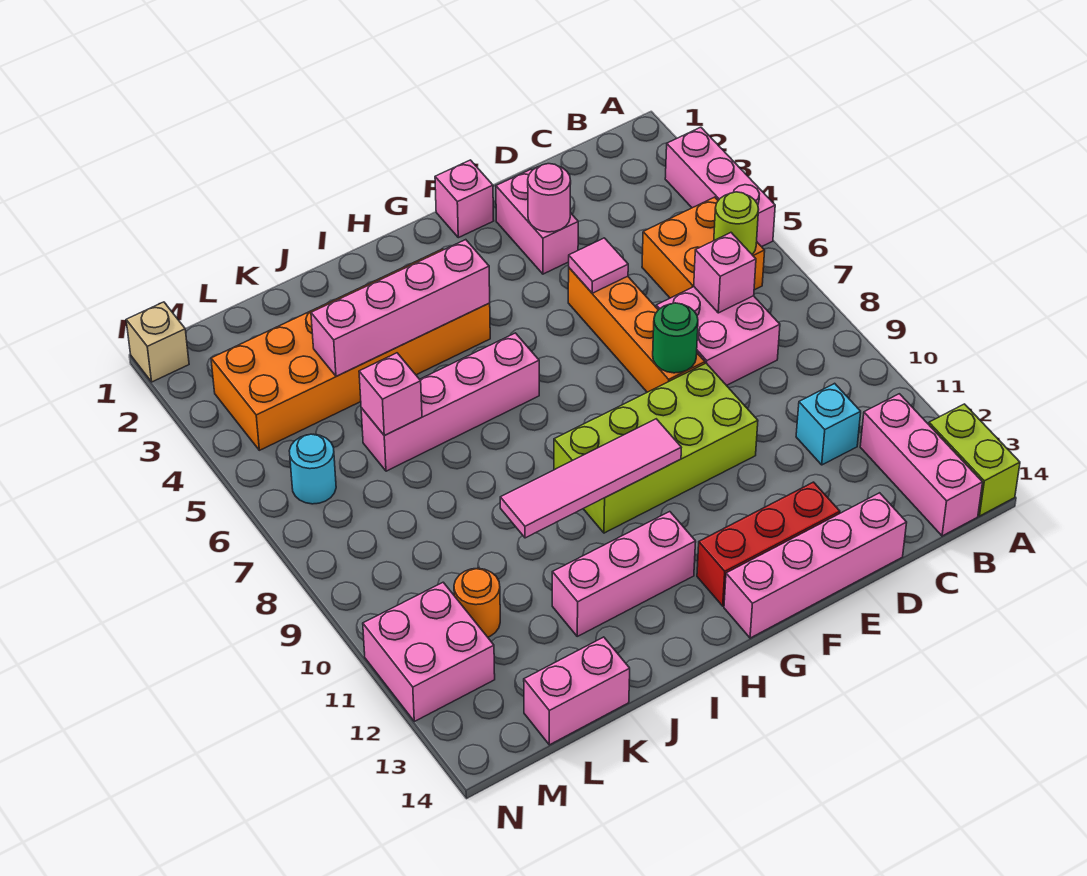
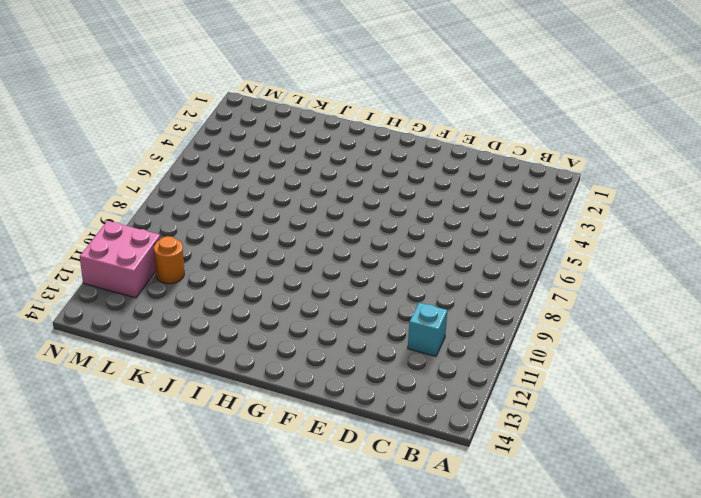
none -> pink brick A3:A5 level 1
none -> lime brick A13:A14 level 1
none -> orange brick B5:C6 level 1

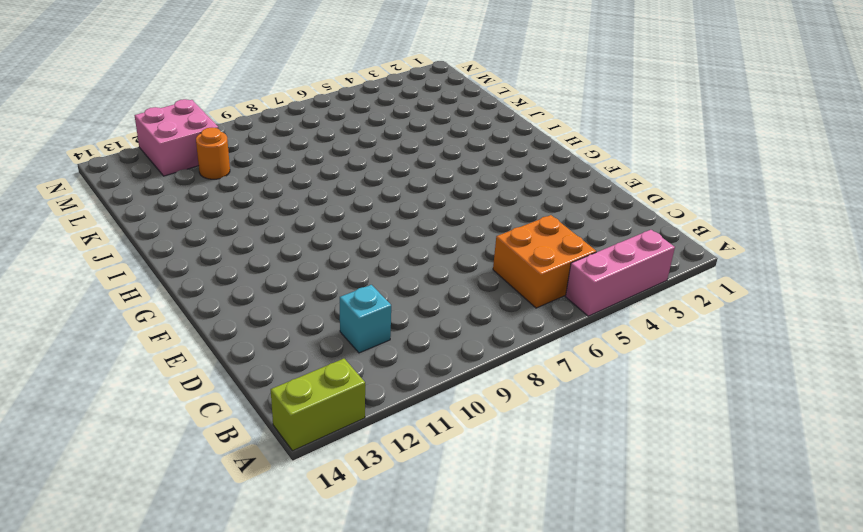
none -> pink brick B12:B14 level 1
none -> pink brick C7:D8 level 1
none -> pink brick D14:G14 level 1

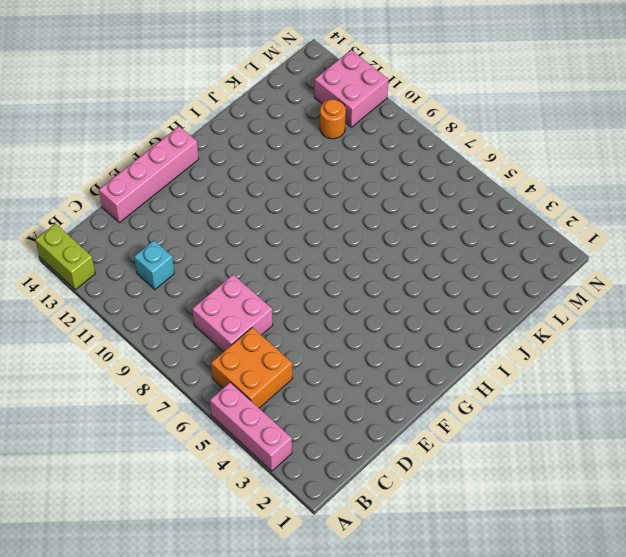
none -> pink brick B12:B14 level 1
none -> pink brick E2:E3 level 1
none -> orange brick E5:E8 level 1

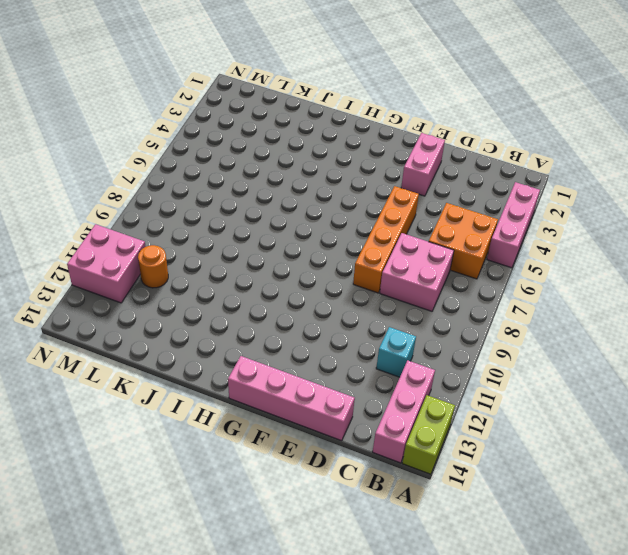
none -> lime brick E9:H10 level 1
none -> red brick E13:G13 level 1
none -> pink brick F1 level 1

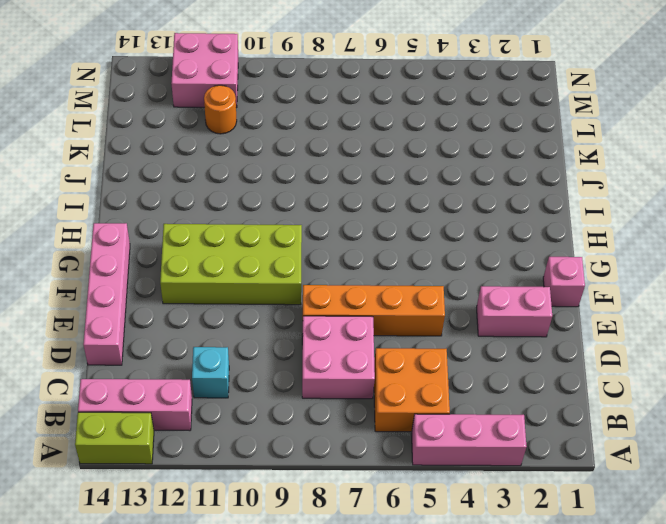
lime brick F9:G12 level 1 -> lime brick E9:H10 level 1
none -> red brick E13:G13 level 1
none -> orange brick H3:M4 level 1
none -> pink brick H6:K6 level 1

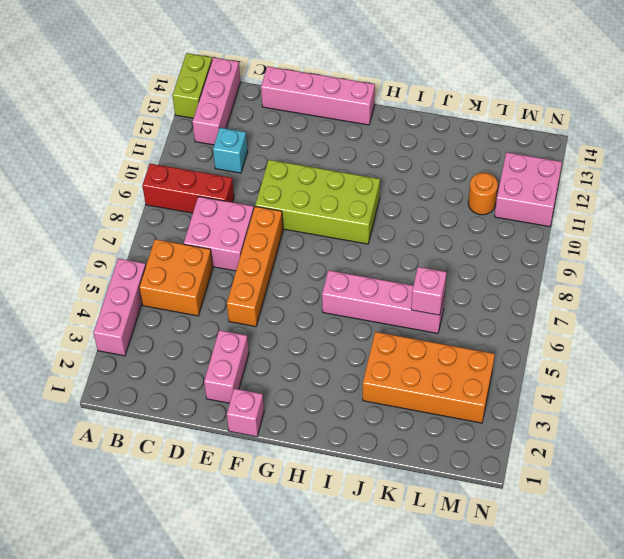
red brick A9:C9 level 1 -> red brick E13:G13 level 1
orange brick J3:M4 level 1 -> orange brick H3:M4 level 1
none -> pink brick H12:J12 level 1
none -> pink brick K14:L14 level 1
none -> cyan round brick M6 level 1

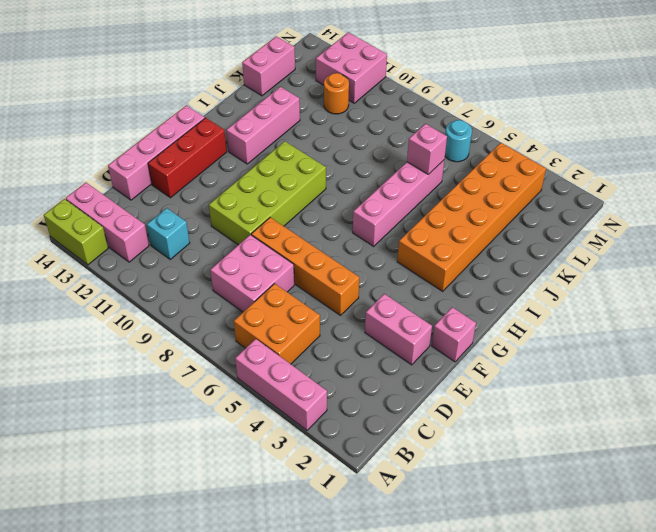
none -> tan brick N1 level 1
none -> lime round brick B6 level 2
none -> pink brick C7 level 2

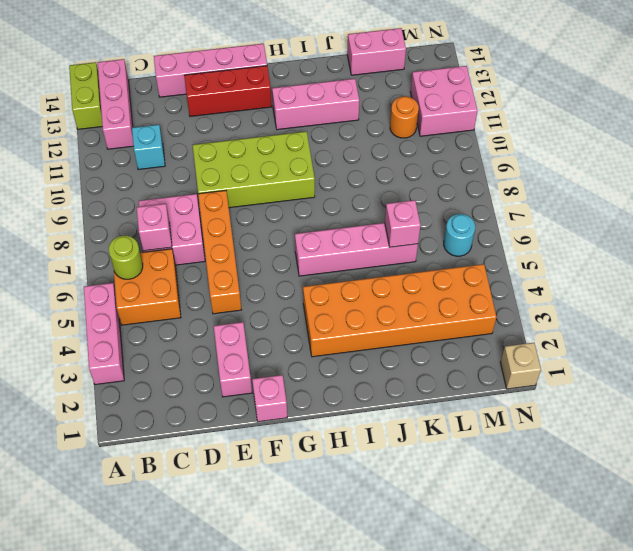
none -> pink round brick E3 level 2
none -> pink tile E5 level 2
none -> green round brick E8 level 2

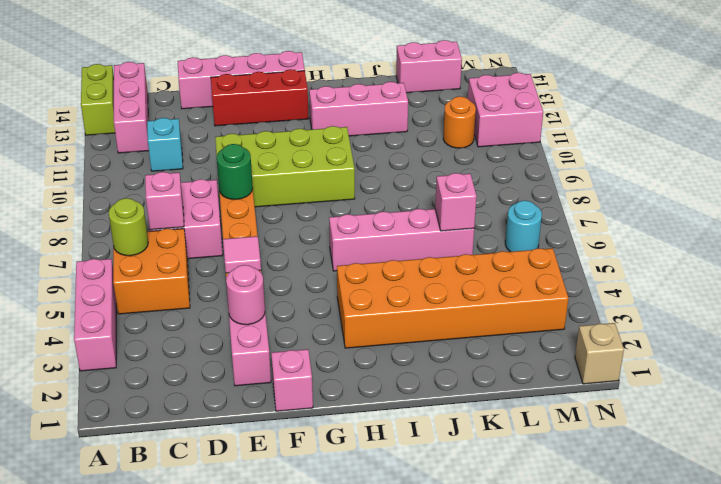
none -> pink tile G10:J10 level 2
none -> pink brick H4:K4 level 2

